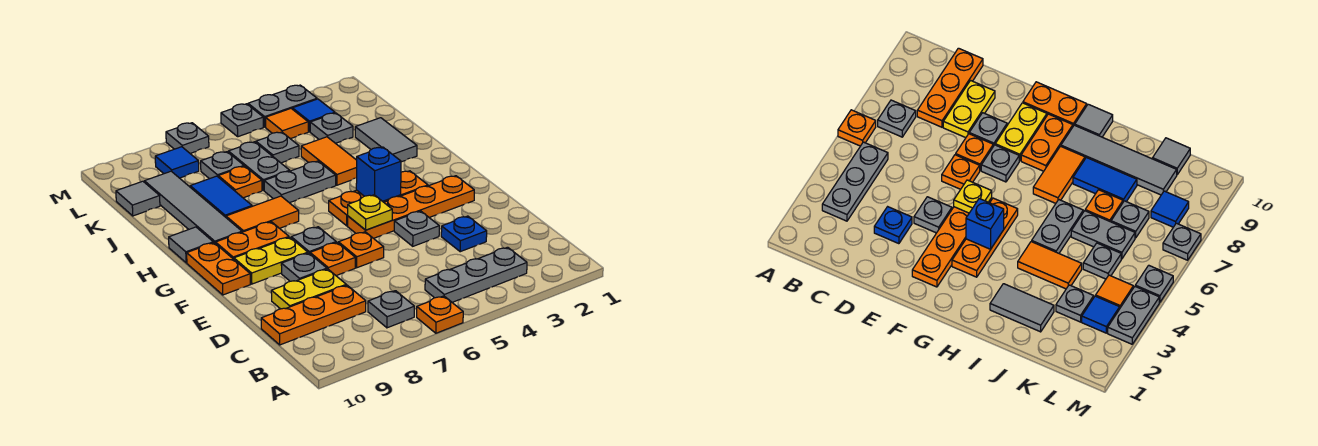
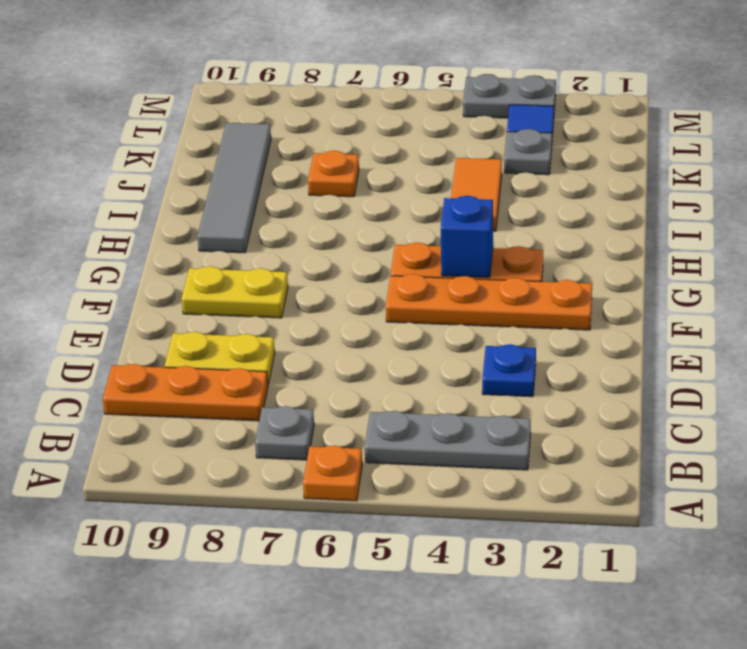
none -> grey plate E4 level 1
none -> orange plate E6 level 1
none -> orange plate E7 level 1
none -> grey plate E8 level 1

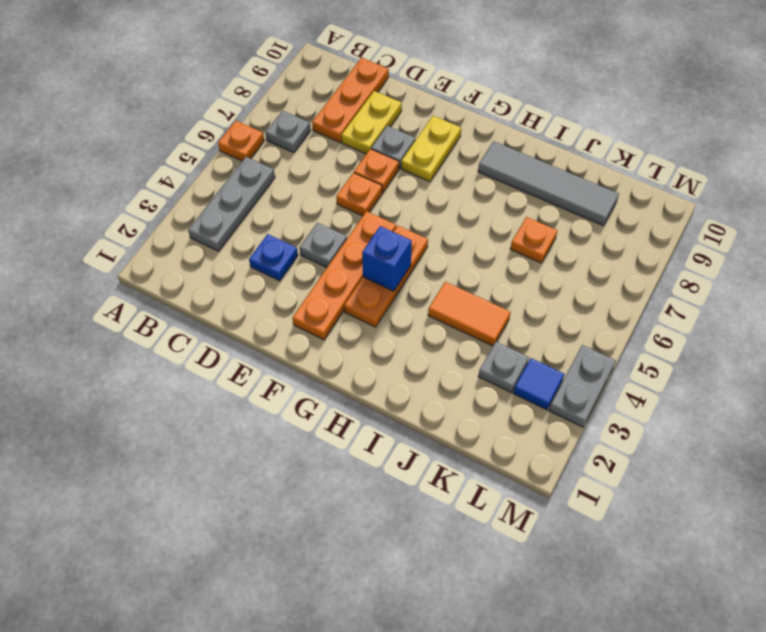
none -> grey plate F7 level 1
none -> orange plate F10:G10 level 1
none -> orange plate G8:G9 level 1
none -> orange tile H7:H8 level 1

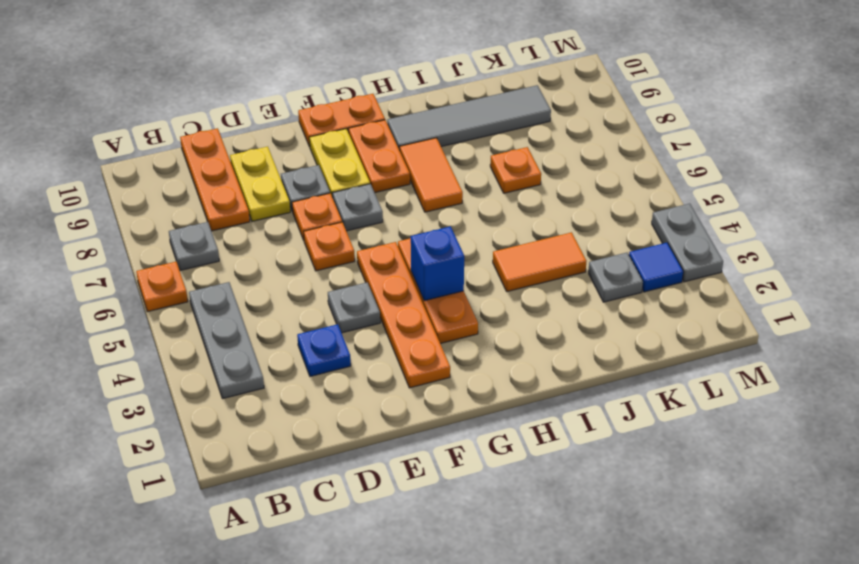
none -> grey tile H10 level 1
none -> grey tile I2:J2 level 1
none -> grey plate I5:I6 level 1
none -> blue tile I8:J8 level 1

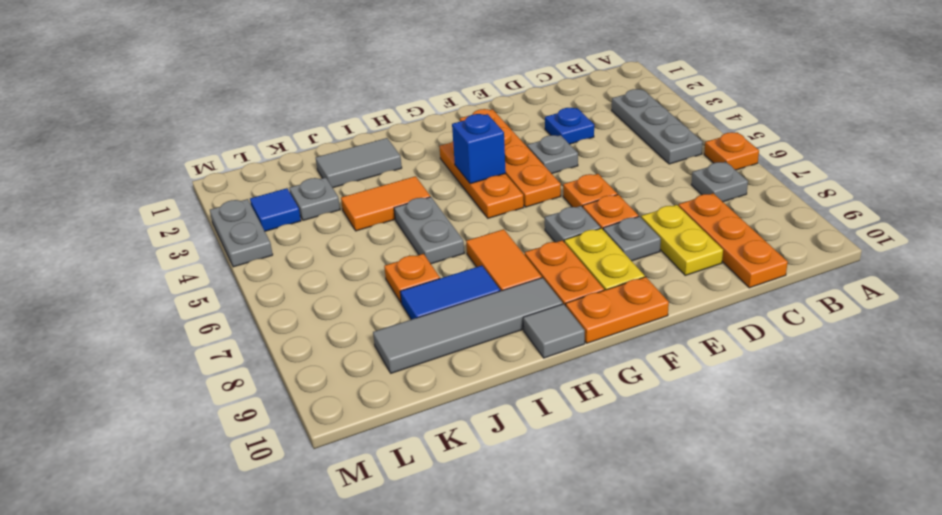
none -> grey plate J6:K6 level 1
none -> grey plate K5 level 1
none -> grey plate K7 level 1
none -> grey tile K10 level 1

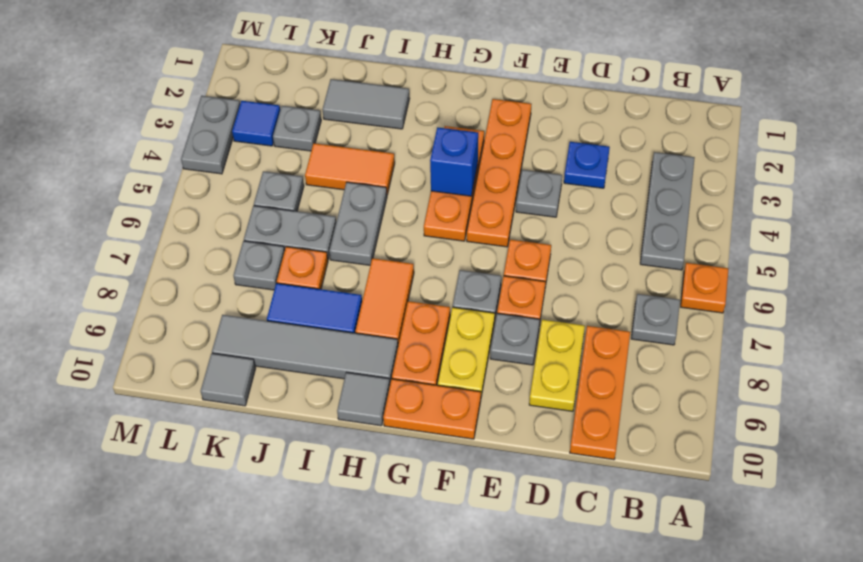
none -> orange tile L4 level 1
none -> blue tile L8 level 1
none -> grey plate M5 level 1
none -> grey plate M7 level 1

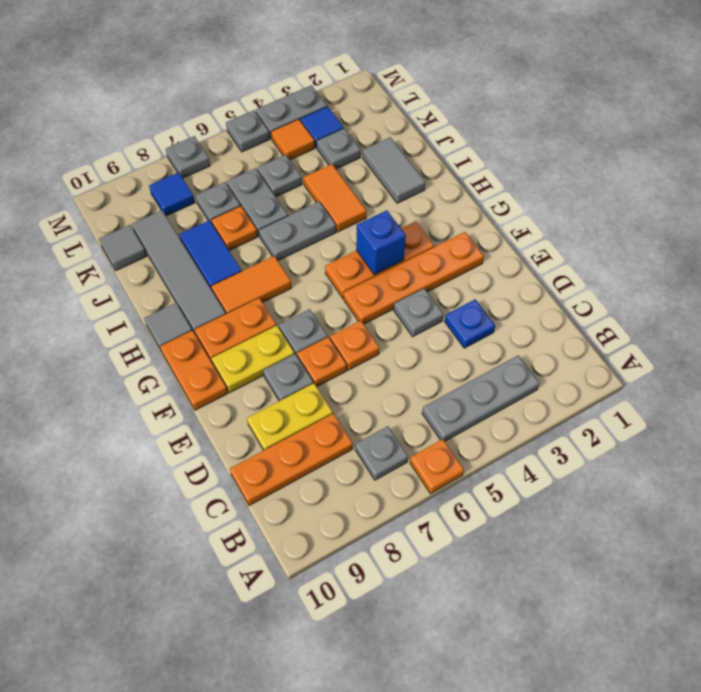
none -> yellow plate F5 level 2

